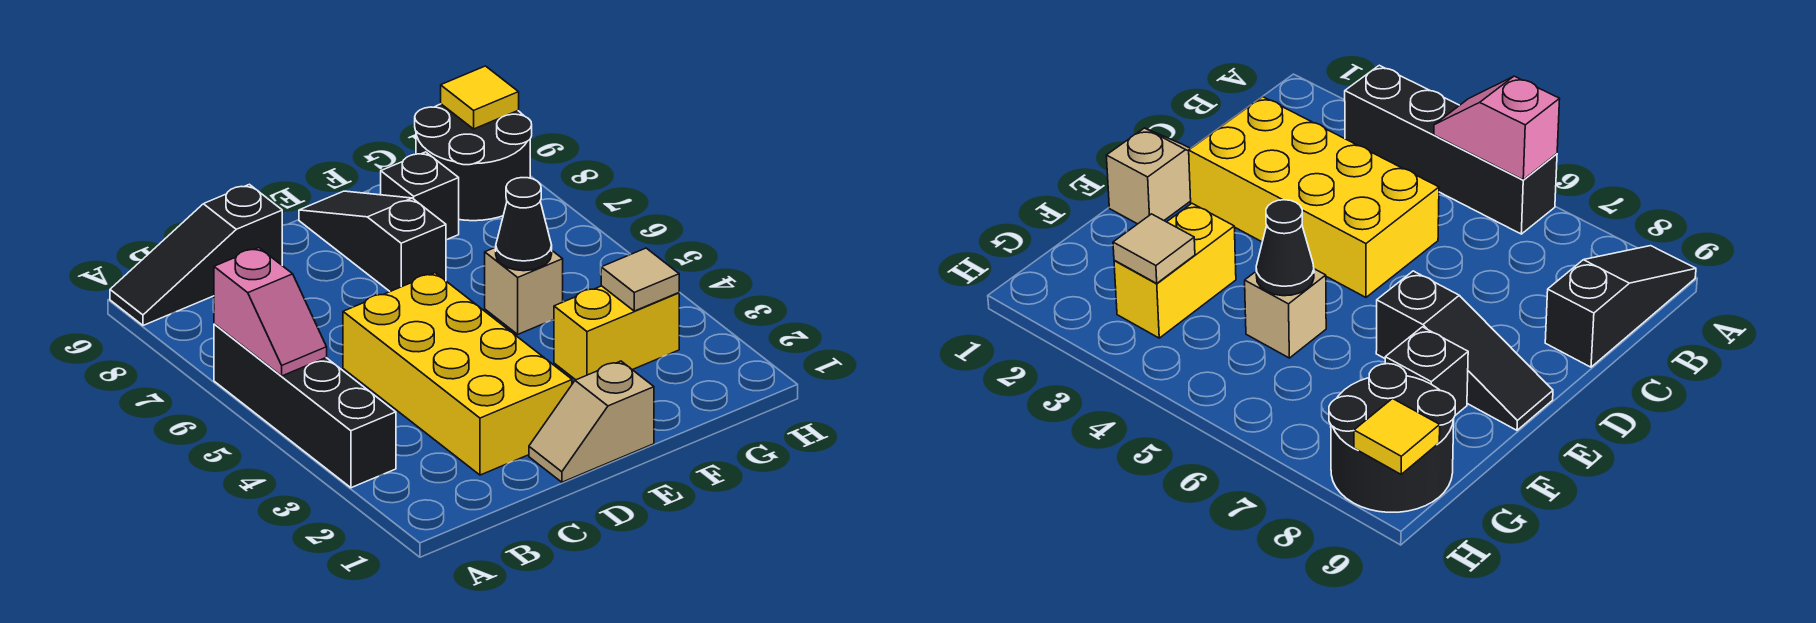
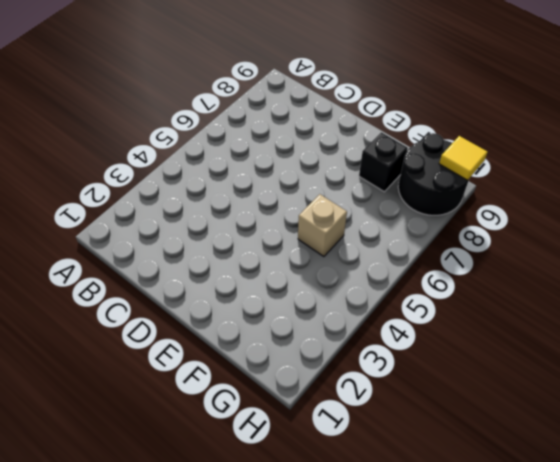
none -> black brick A3:A6 level 1
none -> black slope A9:C9 level 1 top C
none -> yellow brick C2:D5 level 1

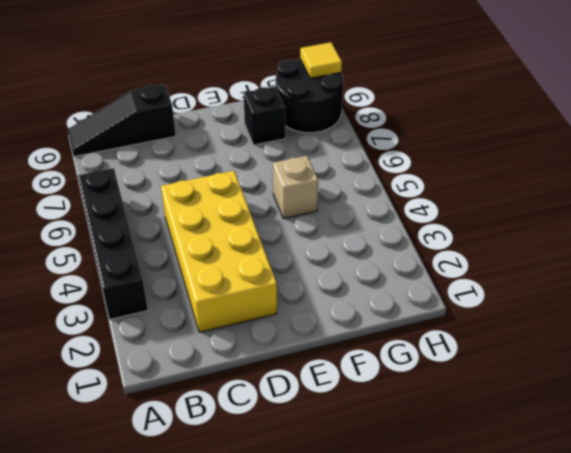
none -> tan slope D1:E1 level 1 top E
none -> black slope E7:E9 level 1 top 7
none -> yellow brick F3:G3 level 1

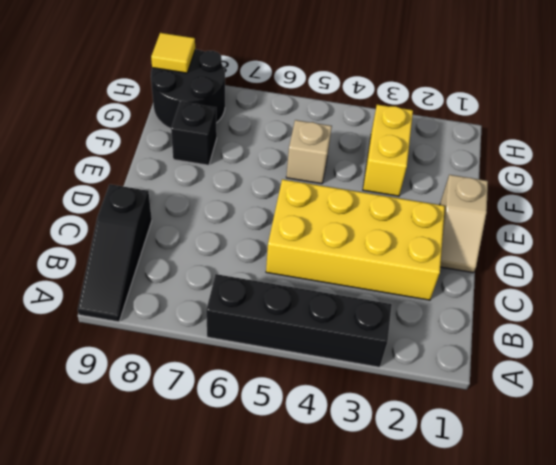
none -> black slope E7:E9 level 1 top 7
none -> pink slope A5:A6 level 2 top 6
none -> black cone F5 level 2

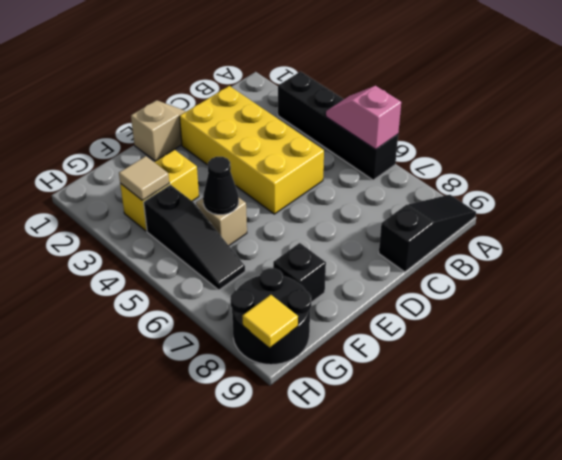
black slope G4:G6 level 1 top 4 -> black slope E7:E9 level 1 top 7

